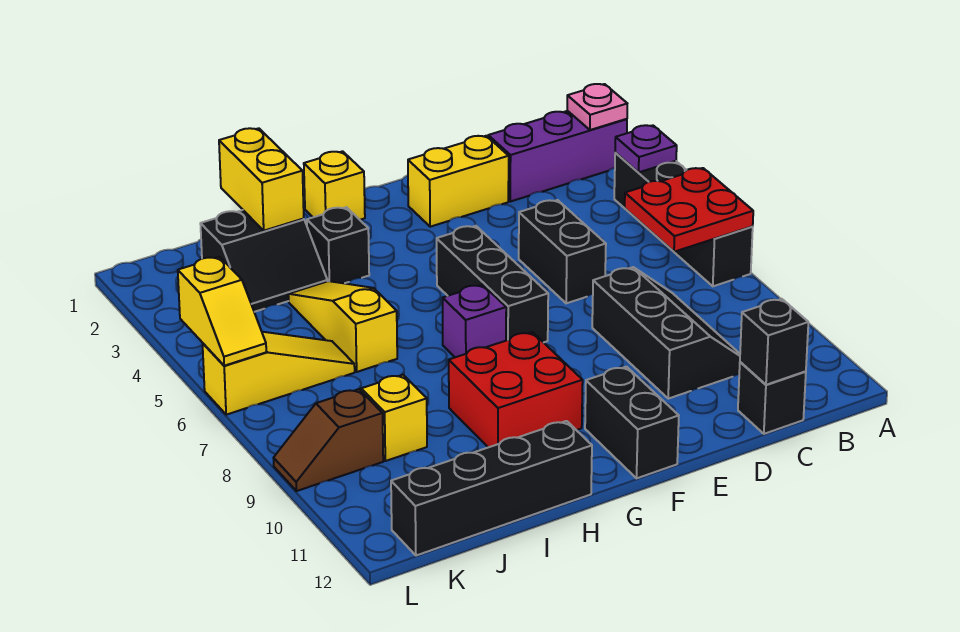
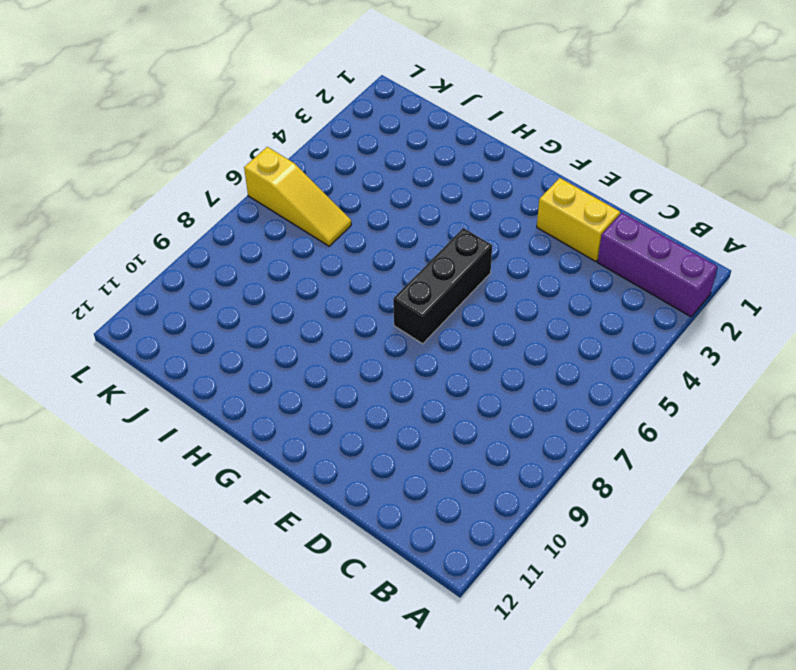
none -> black brick A4:A7 level 1
none -> black slope C8:D10 level 1 top D
none -> black brick C12 level 1

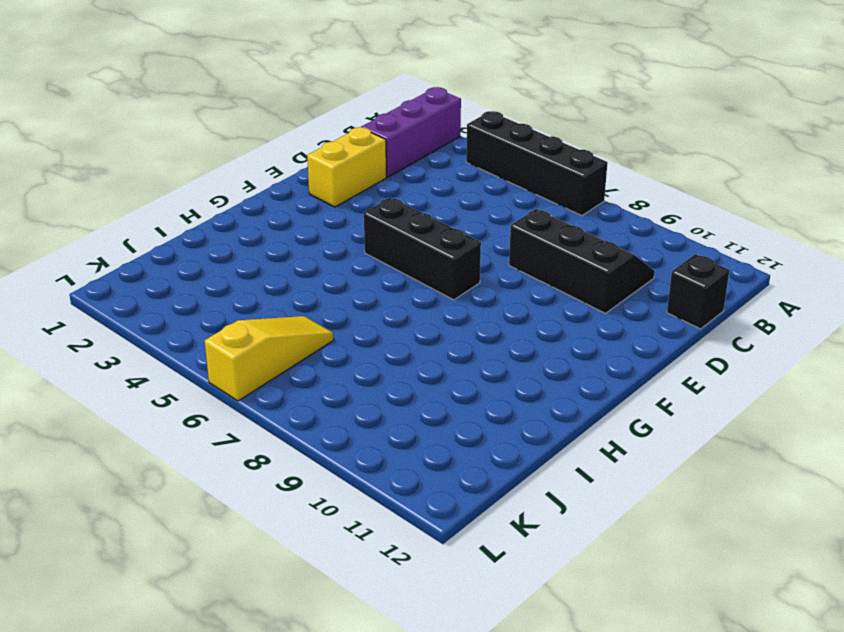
none -> black brick D5:D6 level 1
none -> black brick F11:F12 level 1
none -> yellow brick G1 level 1

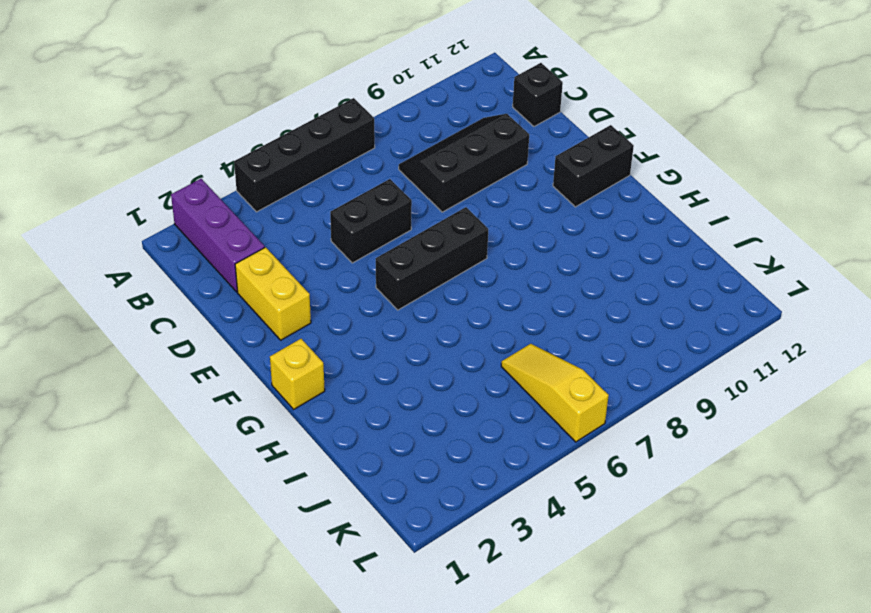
none -> purple brick G7 level 1
none -> red brick G9:H10 level 1
none -> black brick H3 level 1

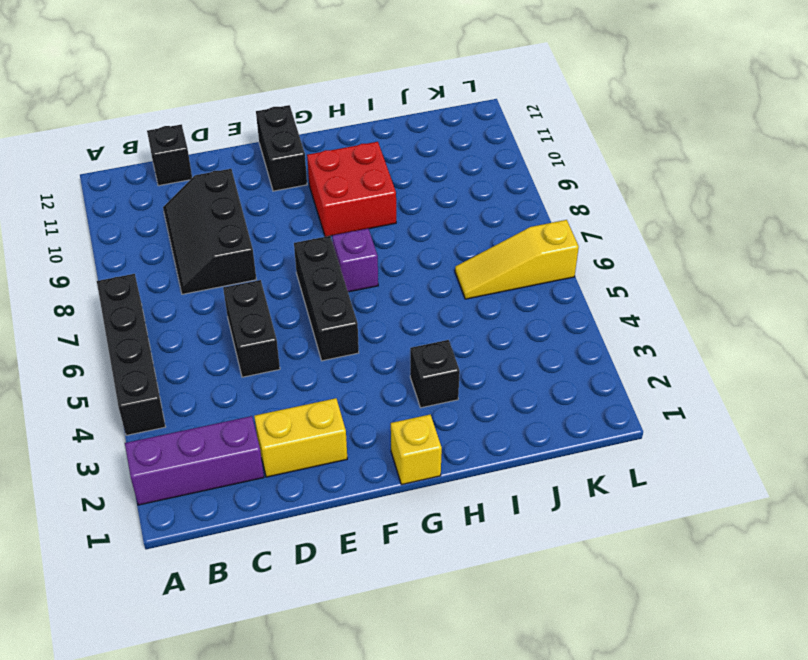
none -> black brick H12:K12 level 1
none -> black slope I2:J3 level 1 top 2
none -> yellow slope I4:I6 level 1 top 6

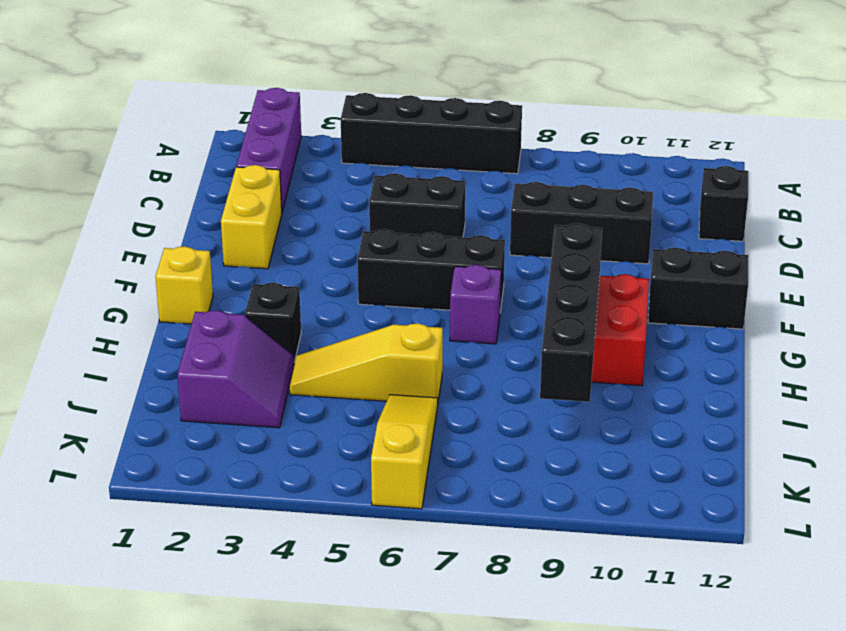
black brick G9:J9 level 2 -> black brick H12:K12 level 1
purple slope I2:J3 level 1 top 2 -> black slope I2:J3 level 1 top 2
none -> yellow brick J9 level 1
none -> brown slope K9:L9 level 1 top K
none -> pink plate A2 level 2

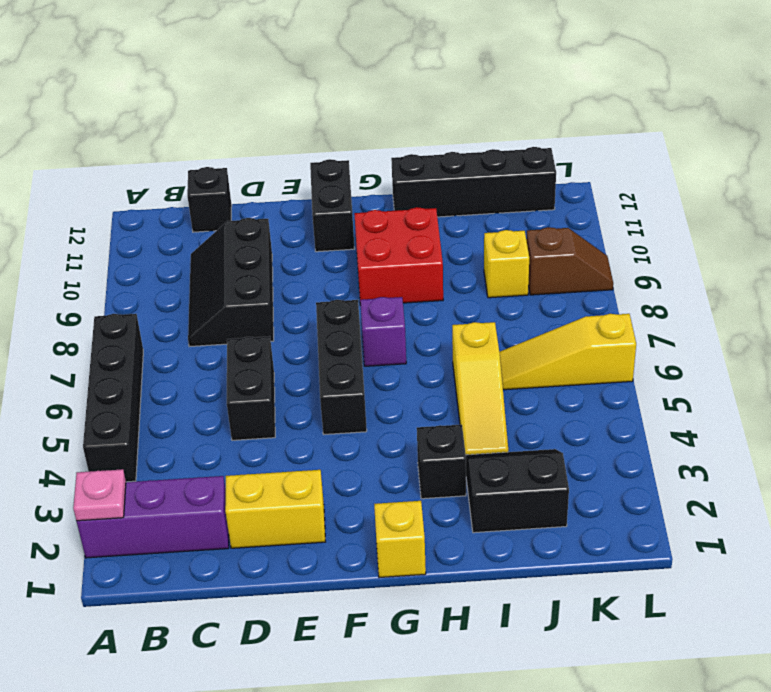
none -> purple plate A4 level 2
none -> red plate A6:B7 level 2
none -> black brick C12 level 2

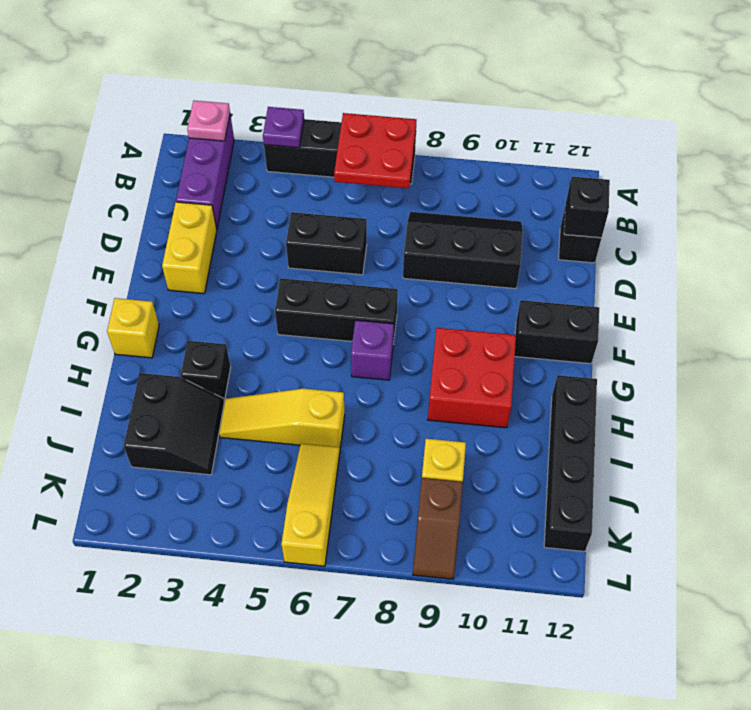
none -> yellow brick I1:I2 level 2
none -> yellow slope L5:L6 level 2 top 5

